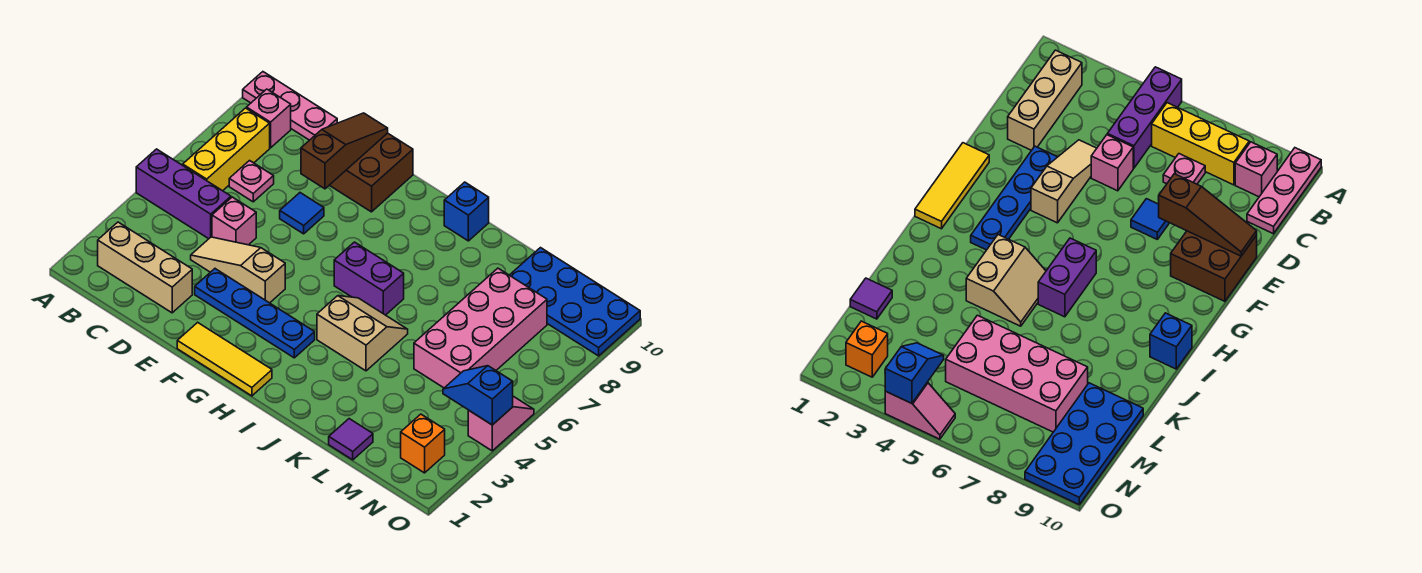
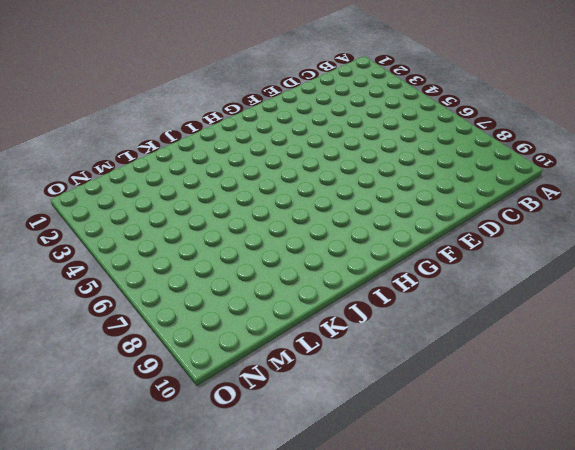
none -> purple brick A5:C5 level 1
none -> pink plate A10:C10 level 1
none -> tan brick B2:D2 level 1

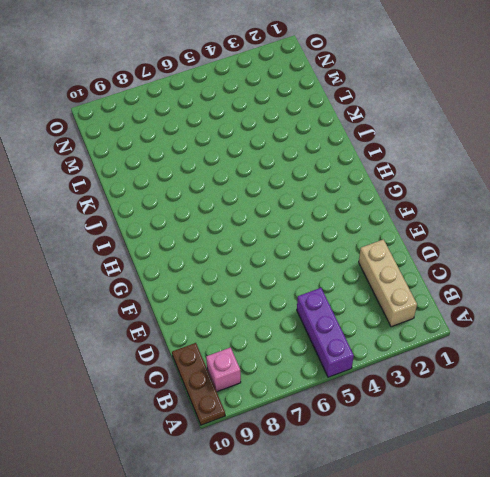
brown plate A10:C10 level 1 -> pink plate A10:C10 level 1
none -> yellow brick B6:B8 level 1
none -> pink plate C7 level 1
none -> tan slope D4:F4 level 1 top F

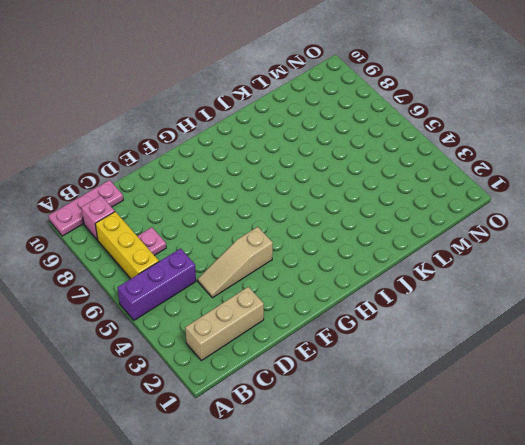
none -> pink brick D5 level 1
none -> blue plate E3:H3 level 1
none -> blue tile E7 level 1

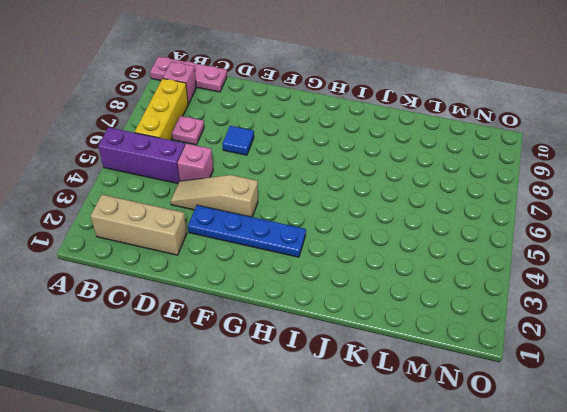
none -> brown brick E9:F10 level 1
none -> yellow tile F1:H1 level 1
none -> purple brick H6:I6 level 1

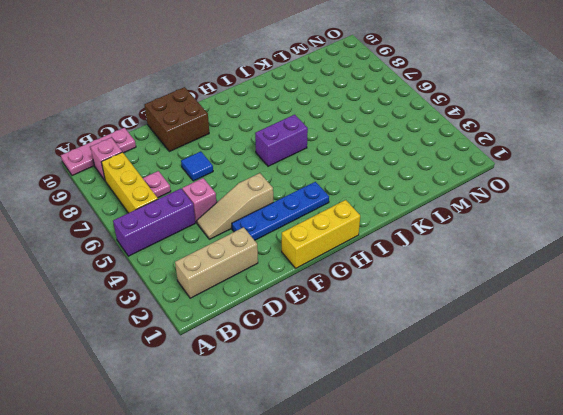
yellow brick F1:H1 level 1 -> yellow tile F1:H1 level 1
none -> tan slope I4:J5 level 1 top 4
none -> blue brick I10 level 1
none -> purple tile L1 level 1

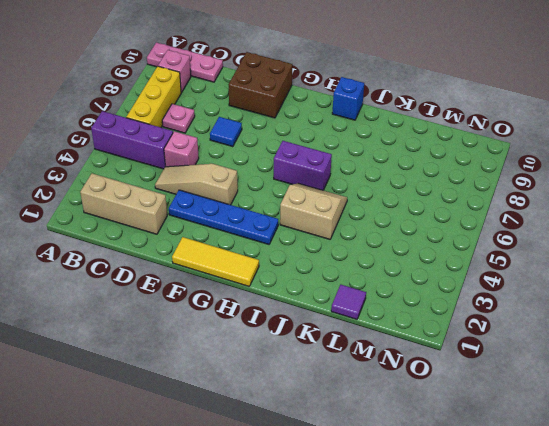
none -> pink brick L5:M8 level 1
none -> blue plate L9:O10 level 1
none -> orange brick N2 level 1

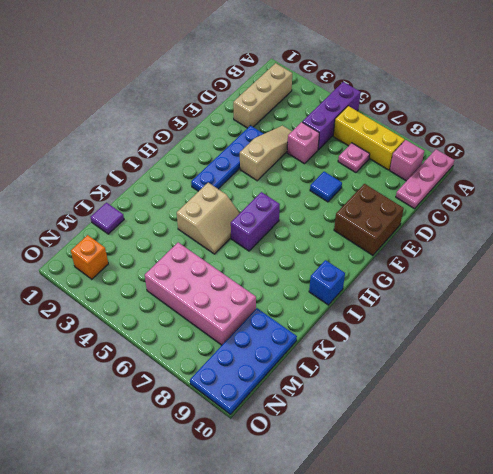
none -> yellow tile F1:H1 level 1
none -> pink slope O4:O5 level 1 top 4
none -> brown slope E8:E10 level 2 top 8

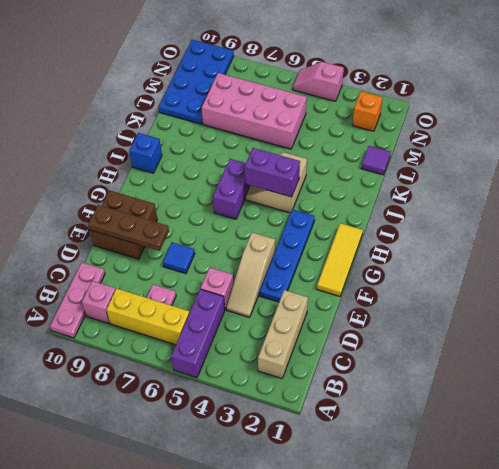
brown plate E8:E10 level 2 -> brown slope E8:E10 level 2 top 8
purple brick I4:I5 level 2 -> none
none -> blue slope N4:O4 level 2 top O

